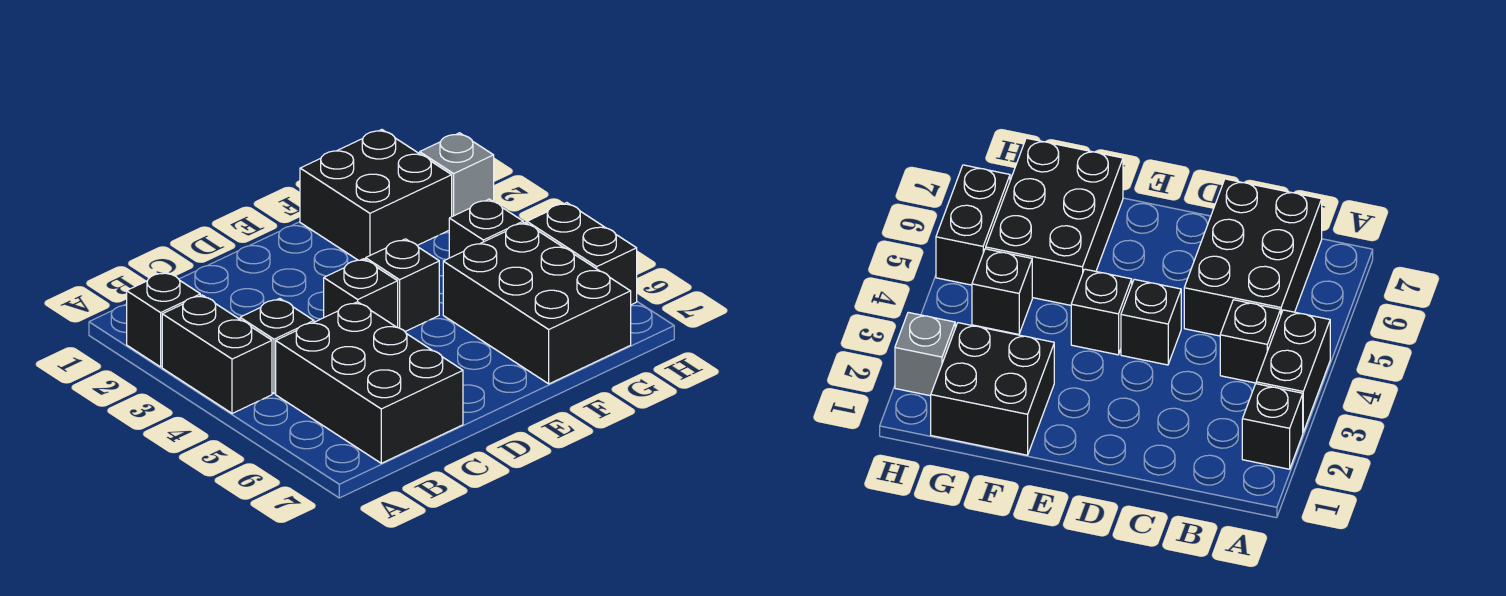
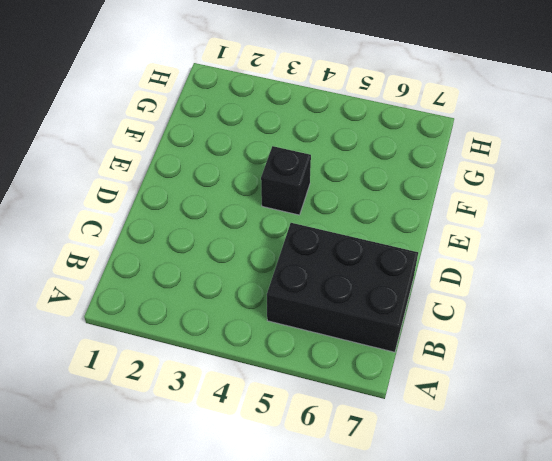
none -> black brick A2 level 1
none -> black brick A3:A4 level 1

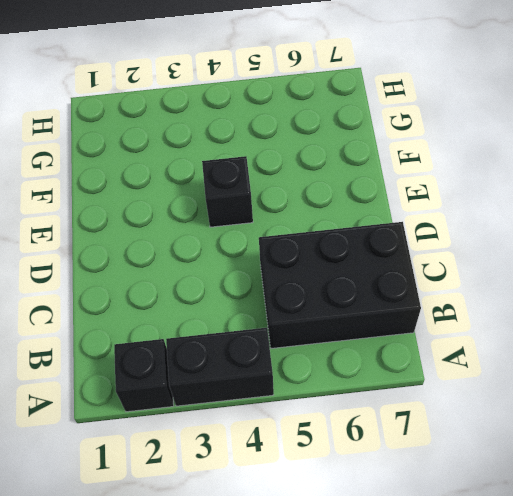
none -> black brick B4 level 1
none -> black brick D4 level 1

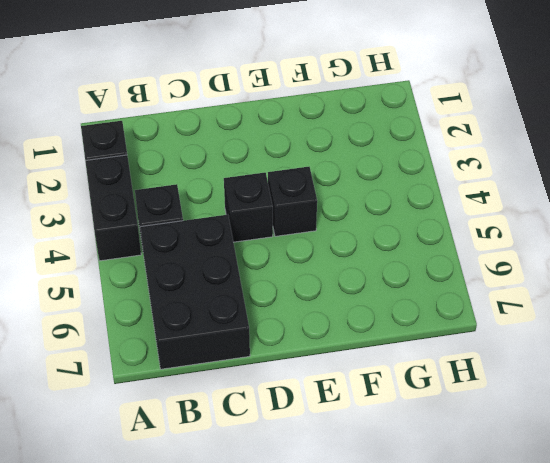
none -> black brick F1:G2 level 1
none -> black brick F5:G7 level 1

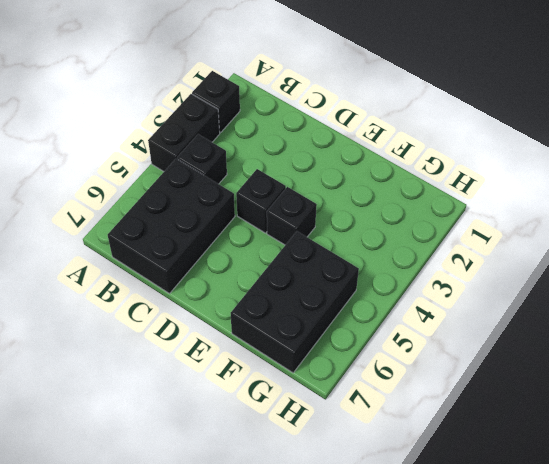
none -> black brick F1:G2 level 1
none -> black brick G4 level 1

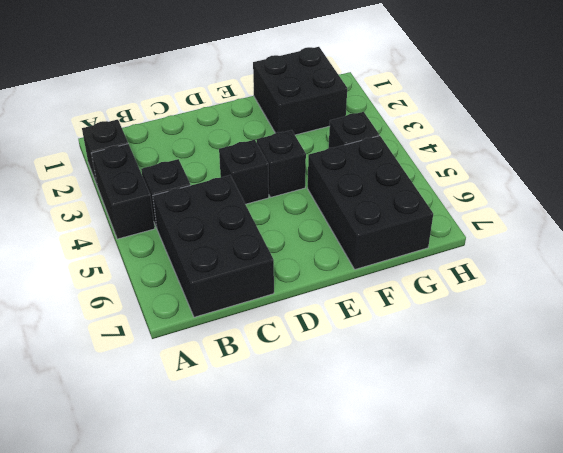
none -> grey brick H2 level 1
none -> black brick H5:H6 level 1

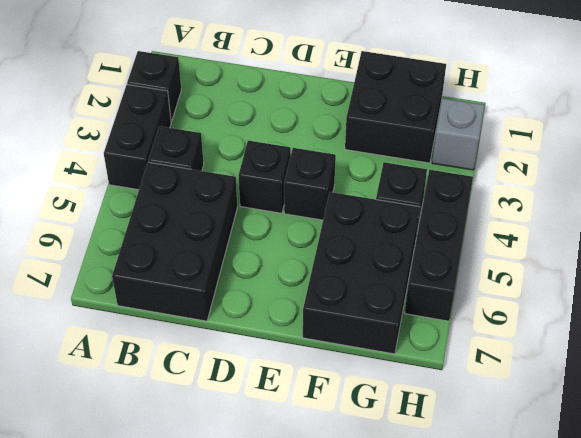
black brick H4:H6 level 1 -> black brick H5:H6 level 1

